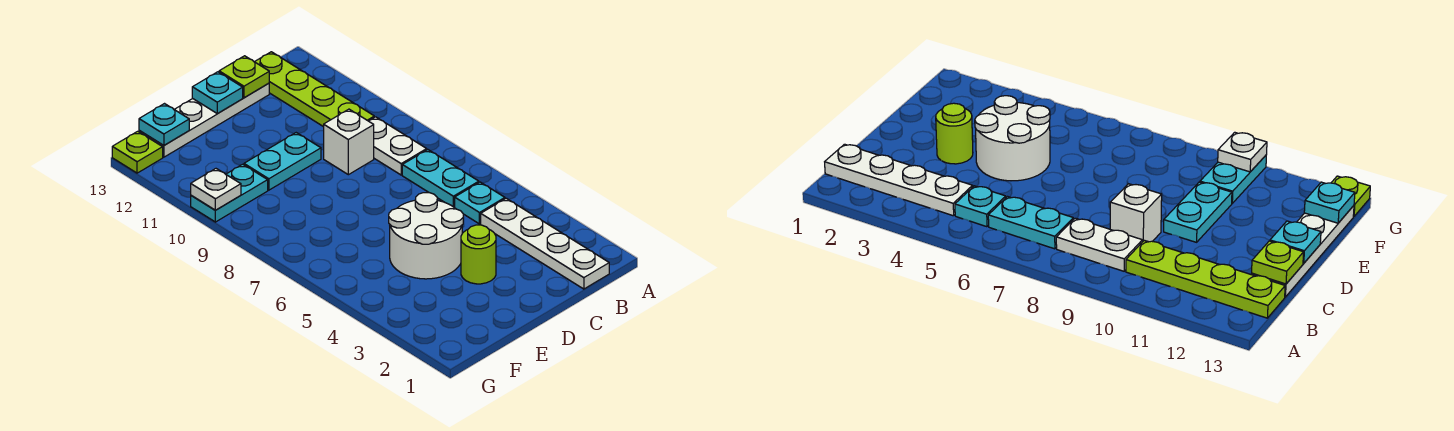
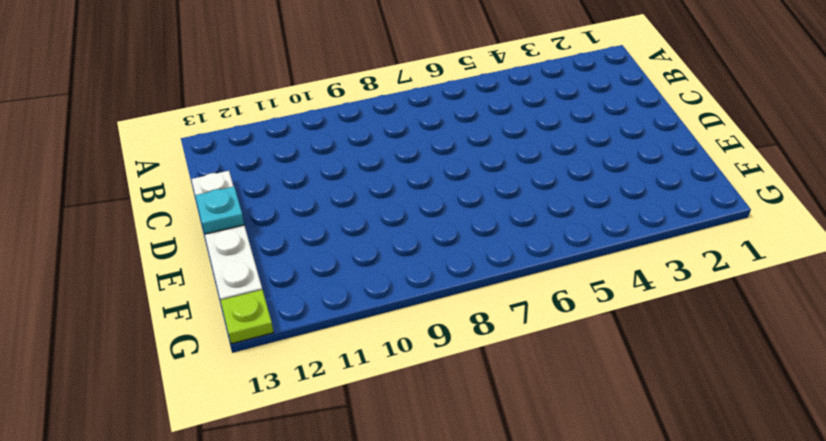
none -> white plate B1:B4 level 1
none -> cyan plate B5 level 1
none -> cyan plate B6:B7 level 1

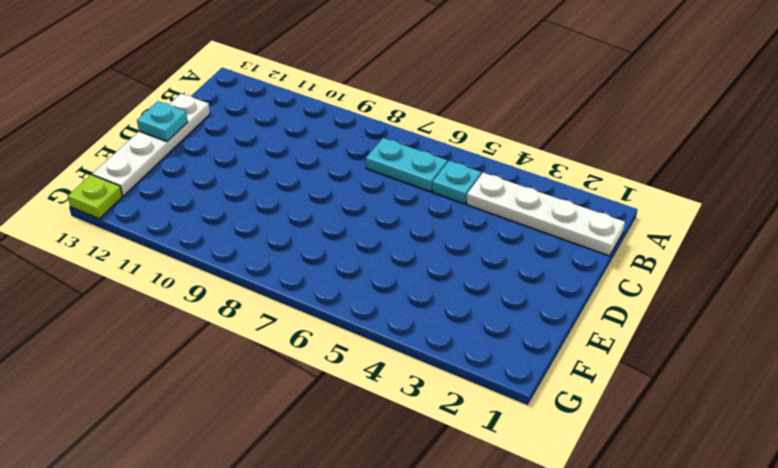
none -> white plate B8:B9 level 1
none -> lime plate B10:B13 level 1
none -> white brick C9 level 1

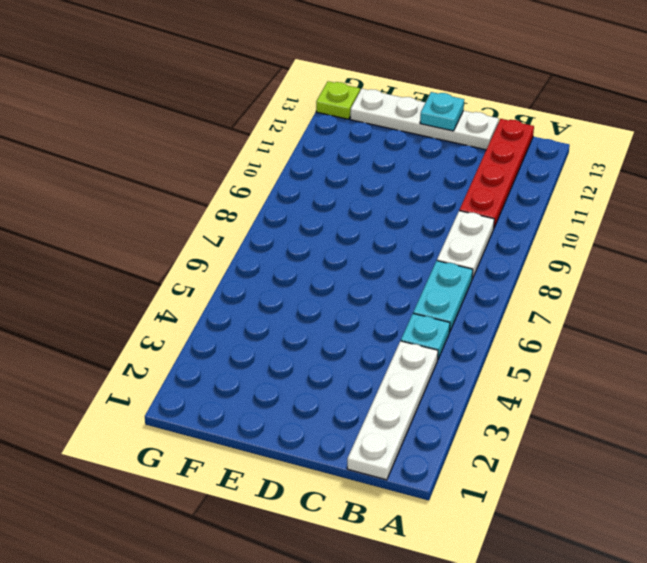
red plate B10:B13 level 1 -> lime plate B10:B13 level 1
none -> white brick C9 level 1
none -> lime round brick D3 level 1
none -> white round brick D4:E5 level 1

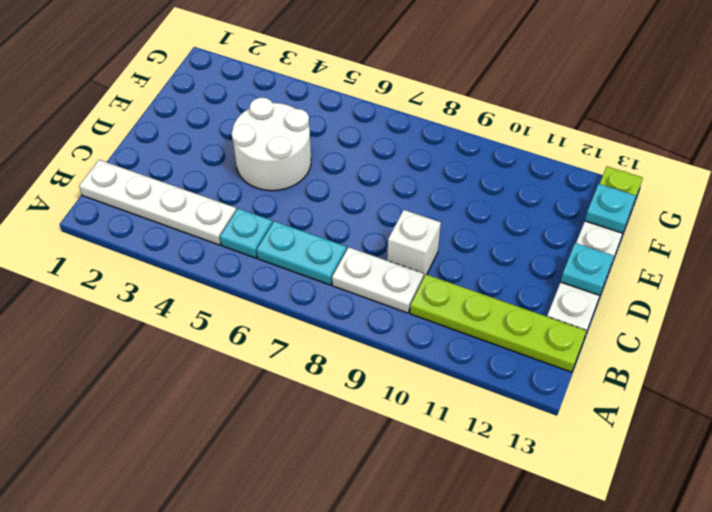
none -> lime round brick D3 level 1
none -> cyan plate D10:E10 level 1
none -> cyan plate F10:G10 level 1

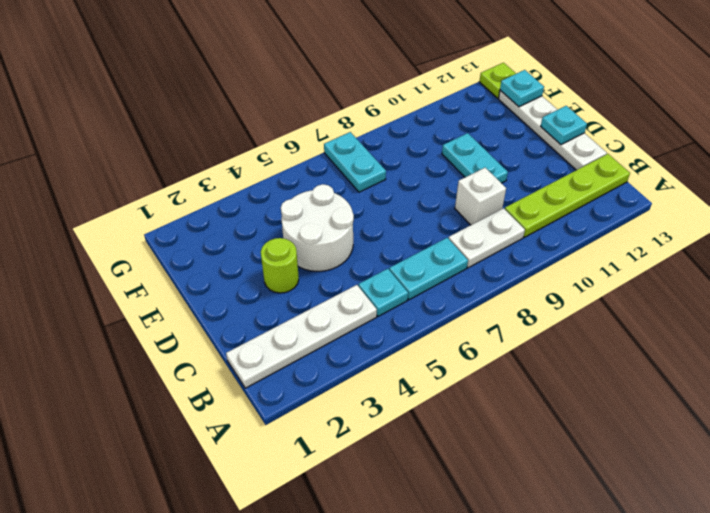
cyan plate F7:G7 level 1 -> cyan plate F10:G10 level 1
none -> lime plate C13 level 2
none -> white plate G10 level 2

